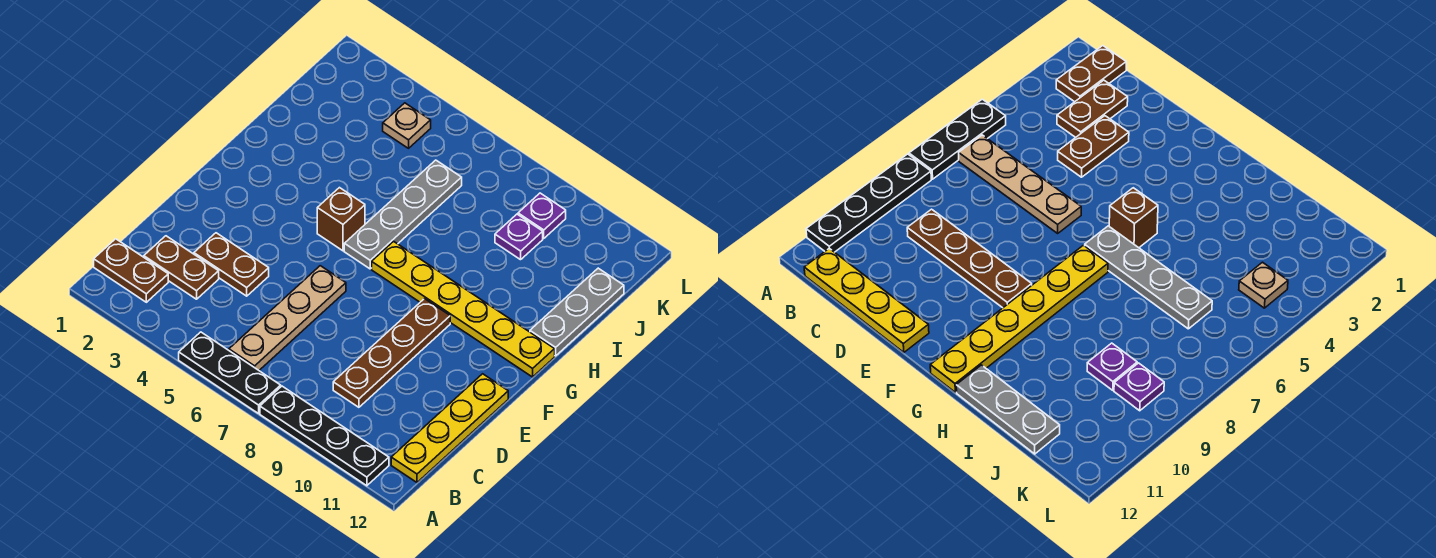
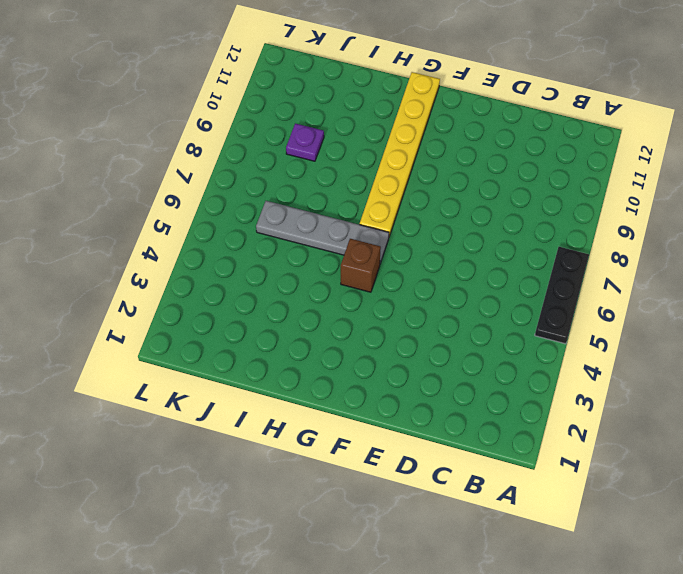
none -> black plate A8:A11 level 1
none -> brown plate B1:B2 level 1
none -> tan plate B6:E6 level 1

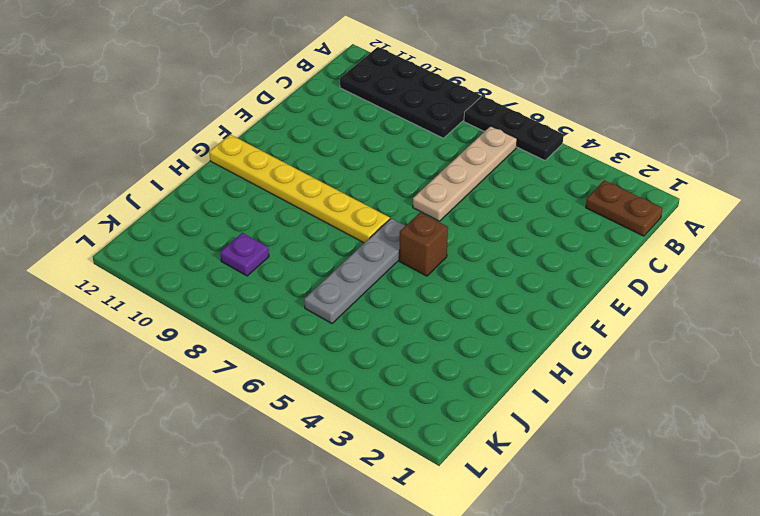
black plate A8:B11 level 1 -> black plate A8:A11 level 1
none -> yellow plate B12:E12 level 1
none -> brown plate C2:C3 level 1
none -> brown plate C9:F9 level 1

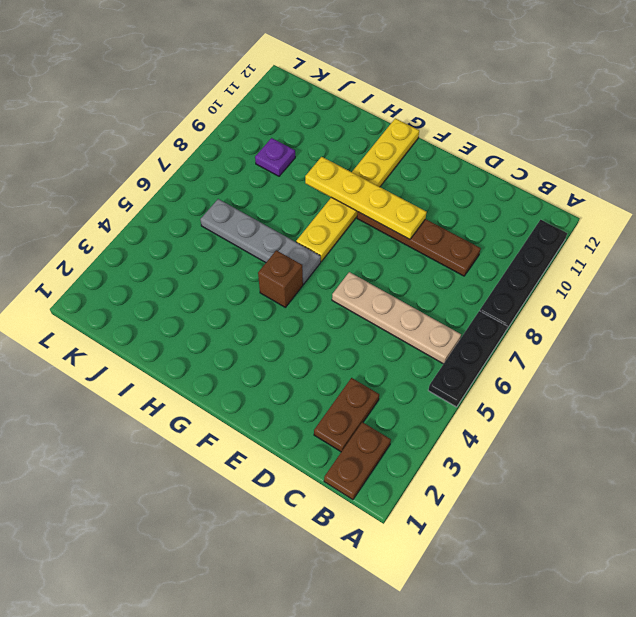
yellow plate E9:H9 level 2 -> yellow plate B12:E12 level 1
none -> brown plate D3:D4 level 1
none -> grey plate H12:J12 level 1
none -> tan plate K4 level 1

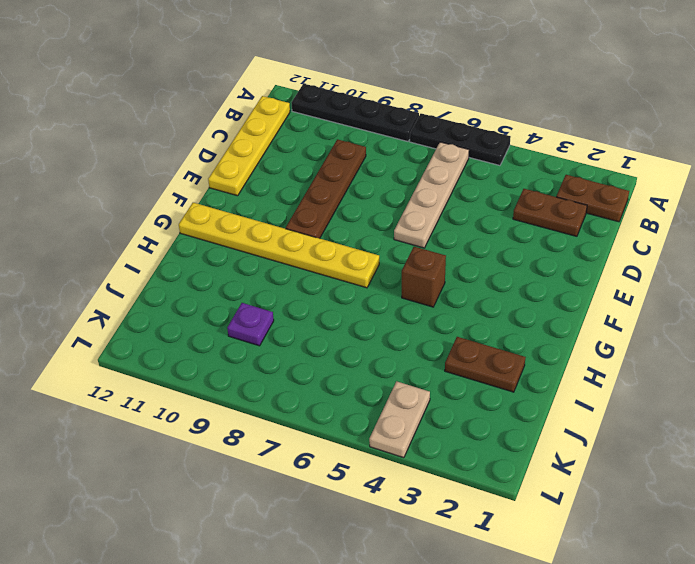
brown plate I2:I3 level 1 -> brown plate D3:D4 level 1
tan plate K4:L4 level 1 -> tan plate K4 level 1
none -> grey plate G6:J6 level 1
none -> grey plate H12:J12 level 1
none -> purple plate K9 level 1

